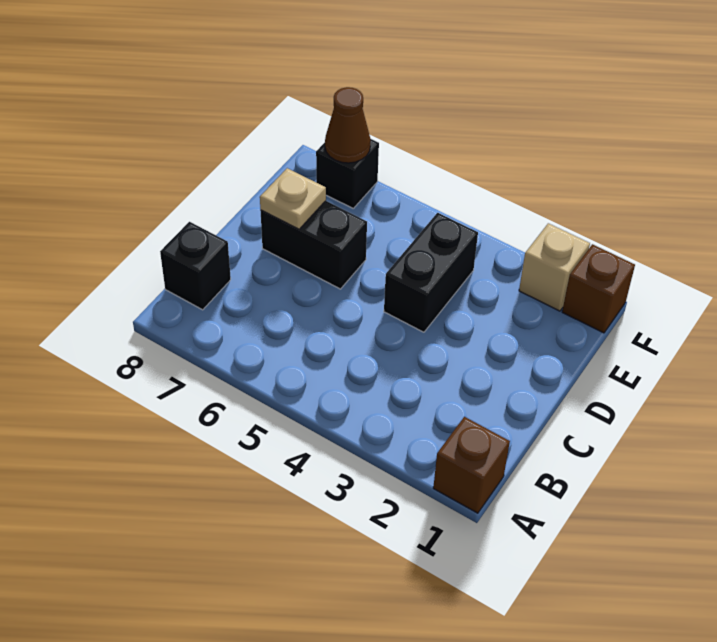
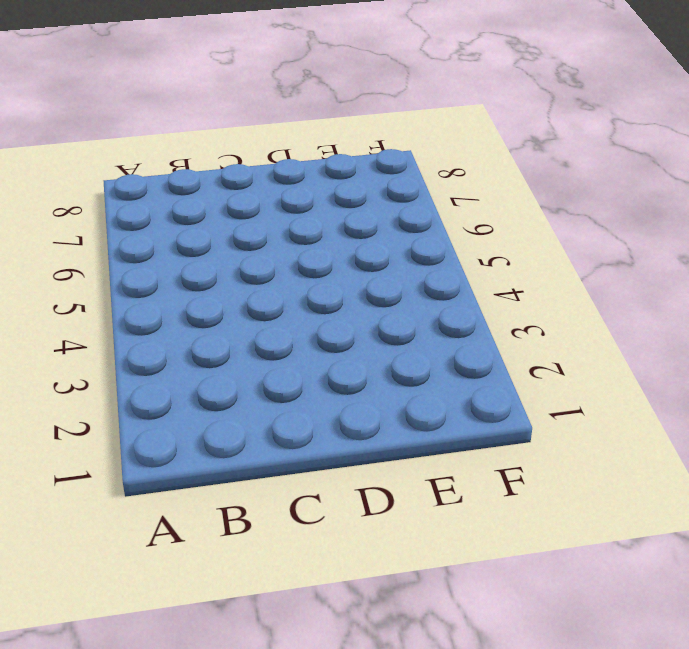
none -> brown brick A1 level 1
none -> black brick B8 level 1

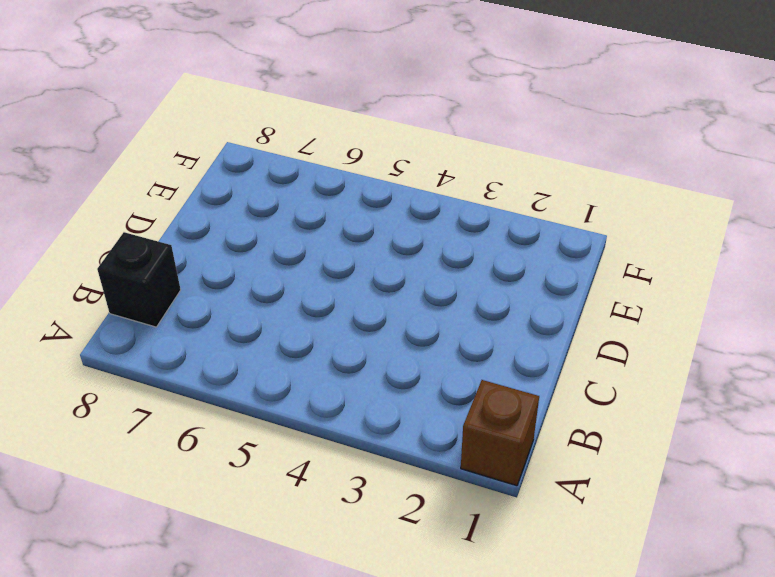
none -> black brick D4:E4 level 1
none -> black brick D6:D7 level 1

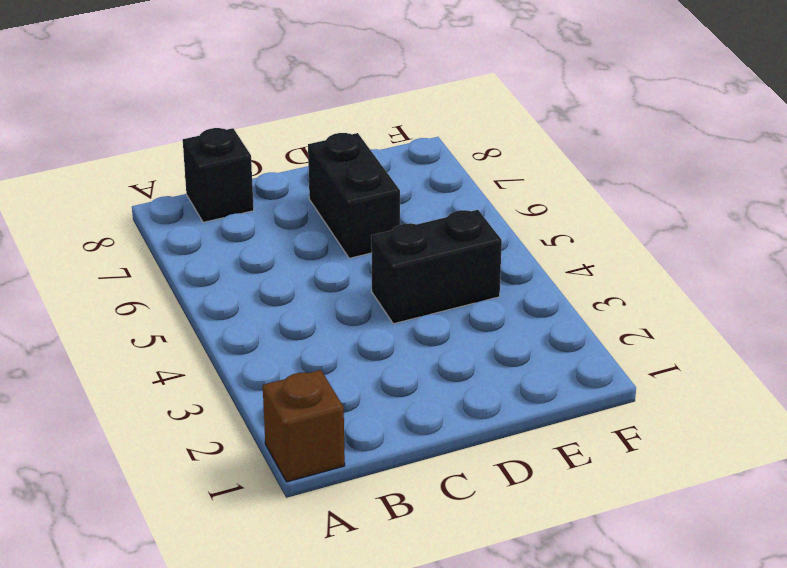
none -> brown brick F1 level 1
none -> tan brick F2 level 1

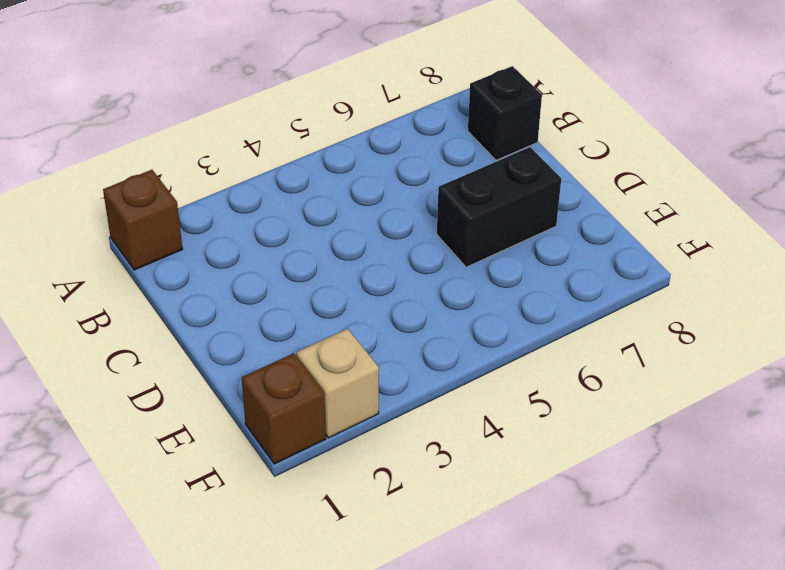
none -> black brick D4:E4 level 1
none -> black brick F7 level 1

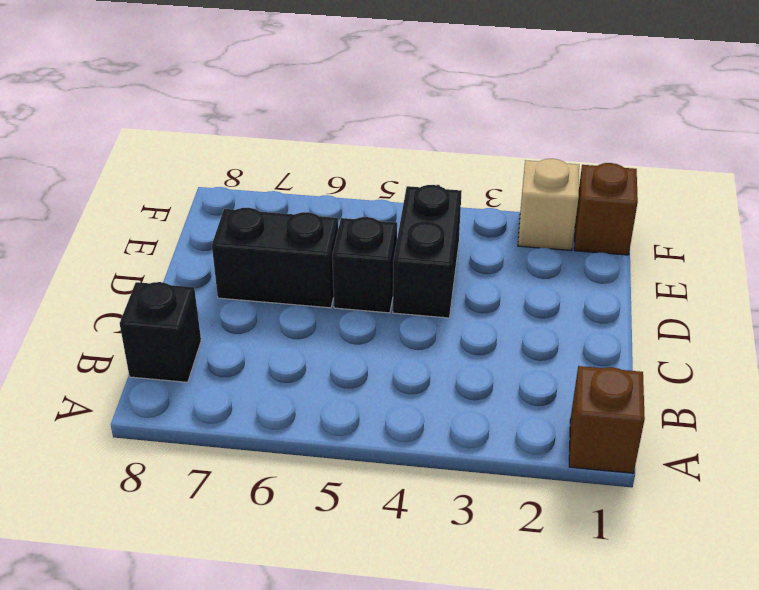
black brick D5 level 1 -> black brick F7 level 1
none -> tan plate D7 level 2
none -> brown cone F7 level 2

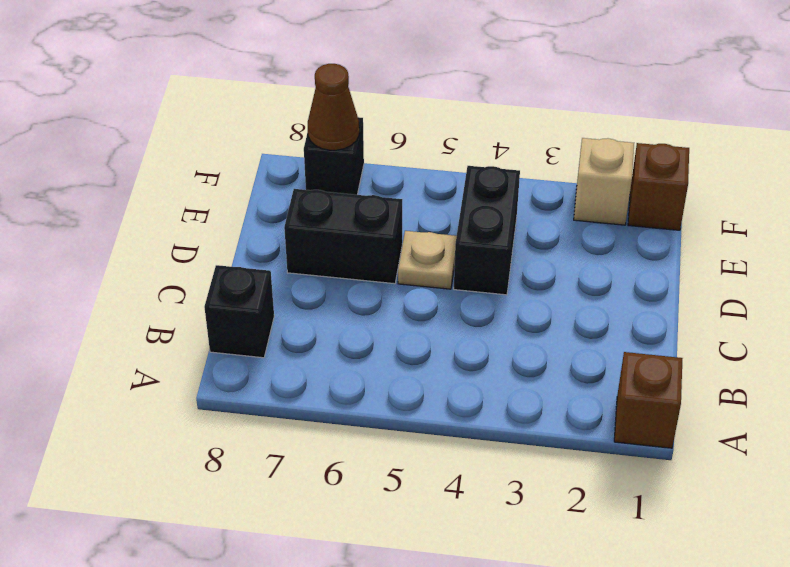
tan plate D5 level 1 -> tan plate D7 level 2

